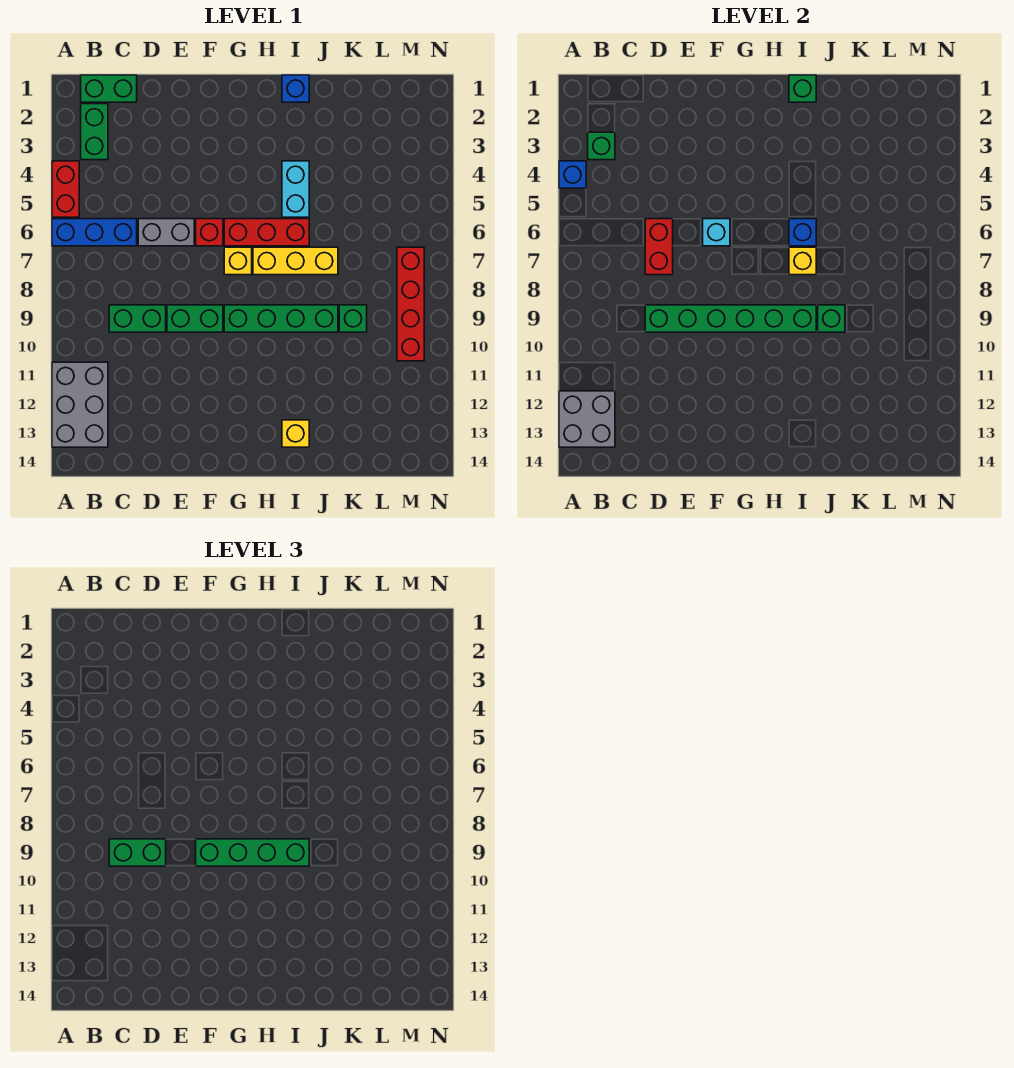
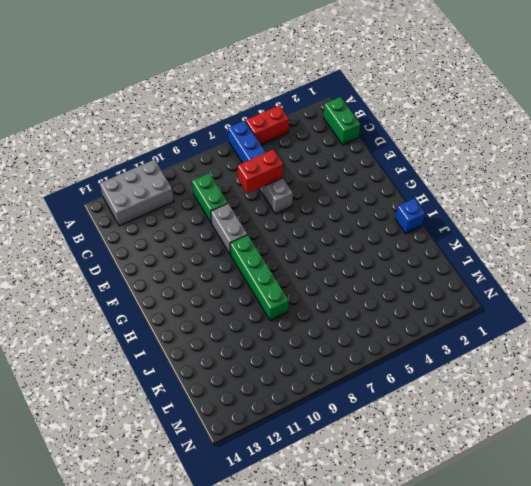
grey brick E9:F9 level 1 -> green brick E9:F9 level 1
none -> green brick B2:B3 level 1
none -> red brick F6 level 1
none -> red brick G6:I6 level 1
none -> yellow brick G7 level 1

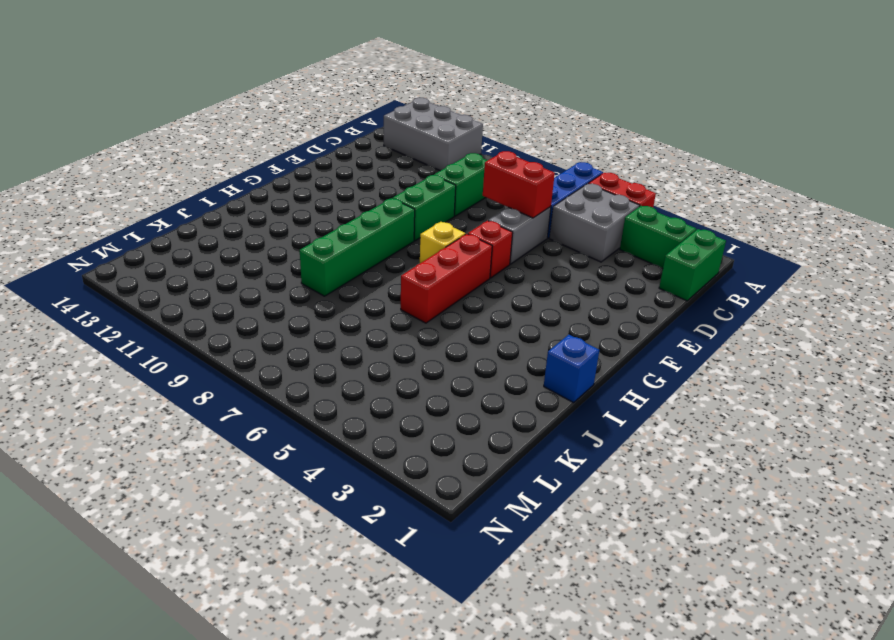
grey brick B4:C5 level 1 -> grey brick A12:B13 level 2
none -> yellow brick H7:J7 level 1
none -> cyan brick I4:I5 level 1
none -> yellow brick I13 level 1
none -> green brick K9 level 1

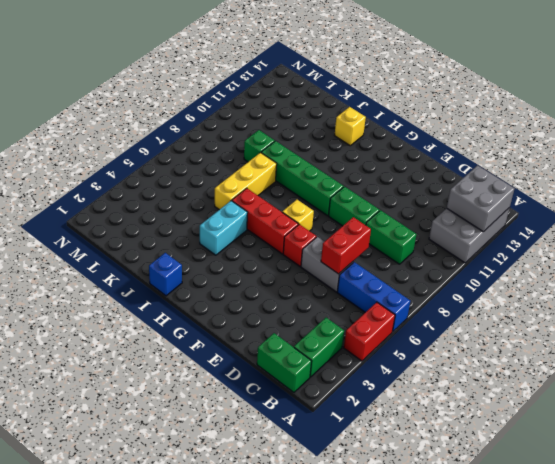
yellow brick J6:J8 level 1 -> yellow brick H7:J7 level 1
none -> red brick M7:M10 level 1
none -> blue brick A4 level 2
none -> green brick B3 level 2
none -> green brick D9:I9 level 2

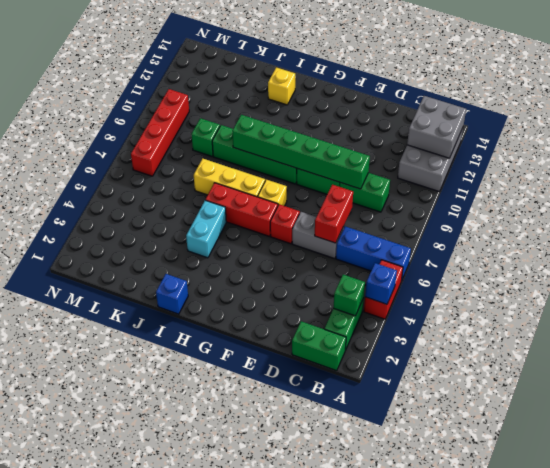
none -> cyan brick F6 level 2
none -> green brick I1 level 2
none -> blue brick I6 level 2
none -> yellow brick I7 level 2

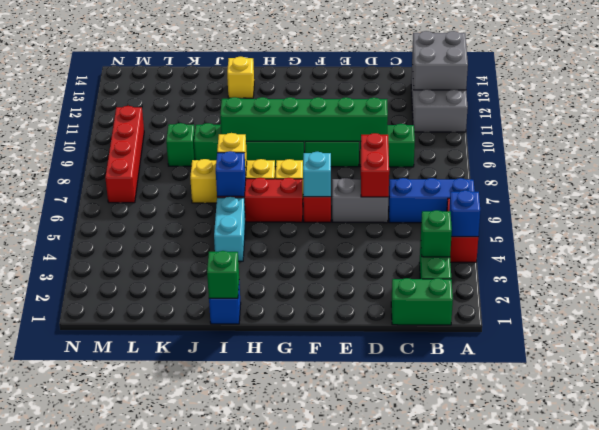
none -> green brick J9 level 2
none -> green brick C9:D9 level 3
none -> green brick F9:I9 level 3

